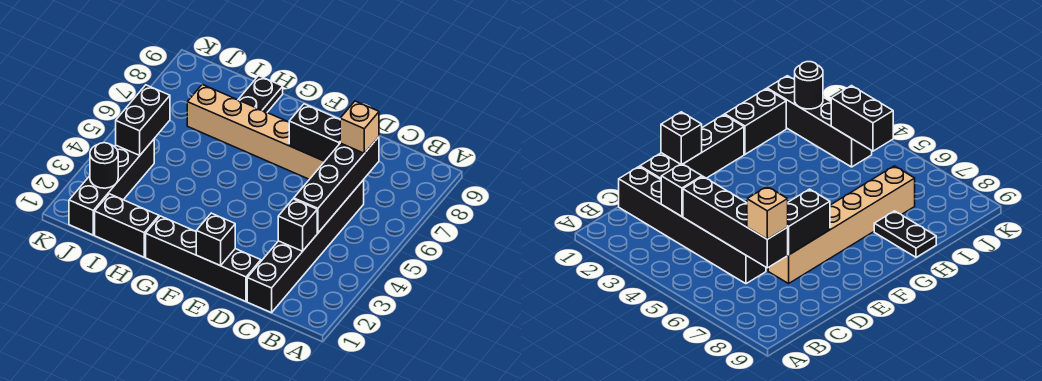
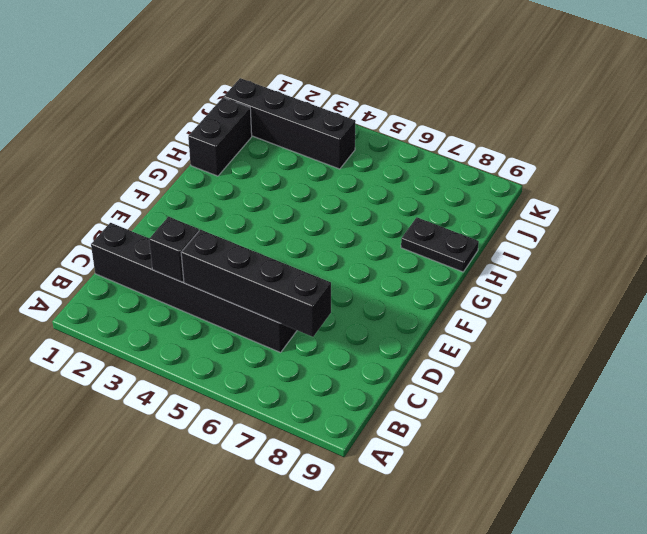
none -> black brick D1:G1 level 1
none -> tan brick D7:I7 level 1
none -> black brick D7:E7 level 2

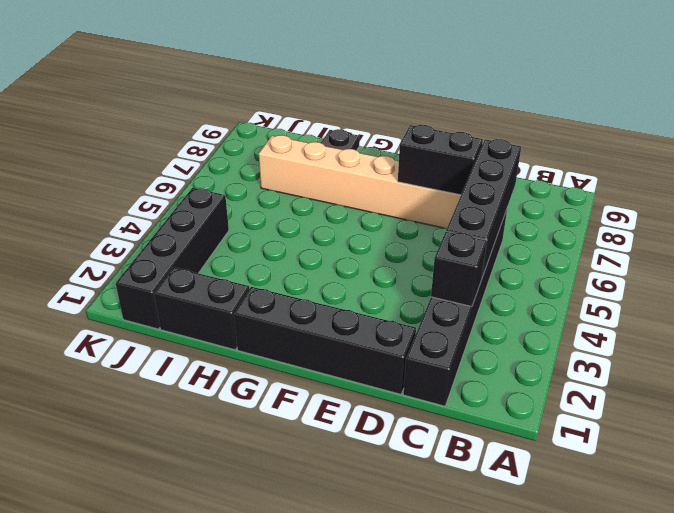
none -> black brick E1 level 2
none -> black round brick J2 level 2
none -> black brick J4:J5 level 2

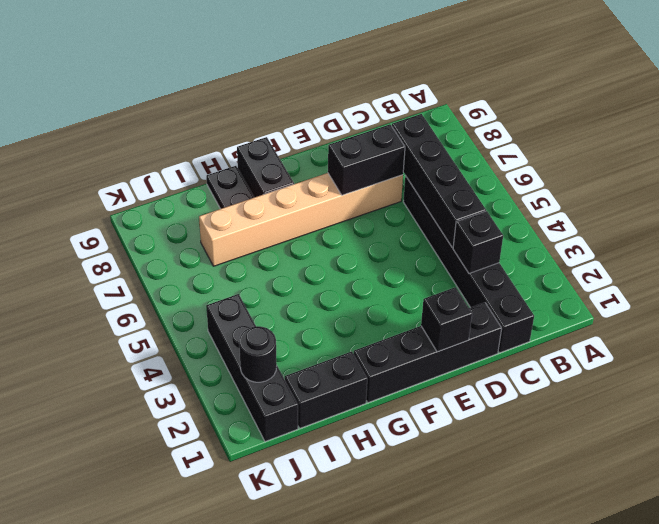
black brick G8:G9 level 1 -> black brick J4:J5 level 2
none -> tan brick C7 level 3

